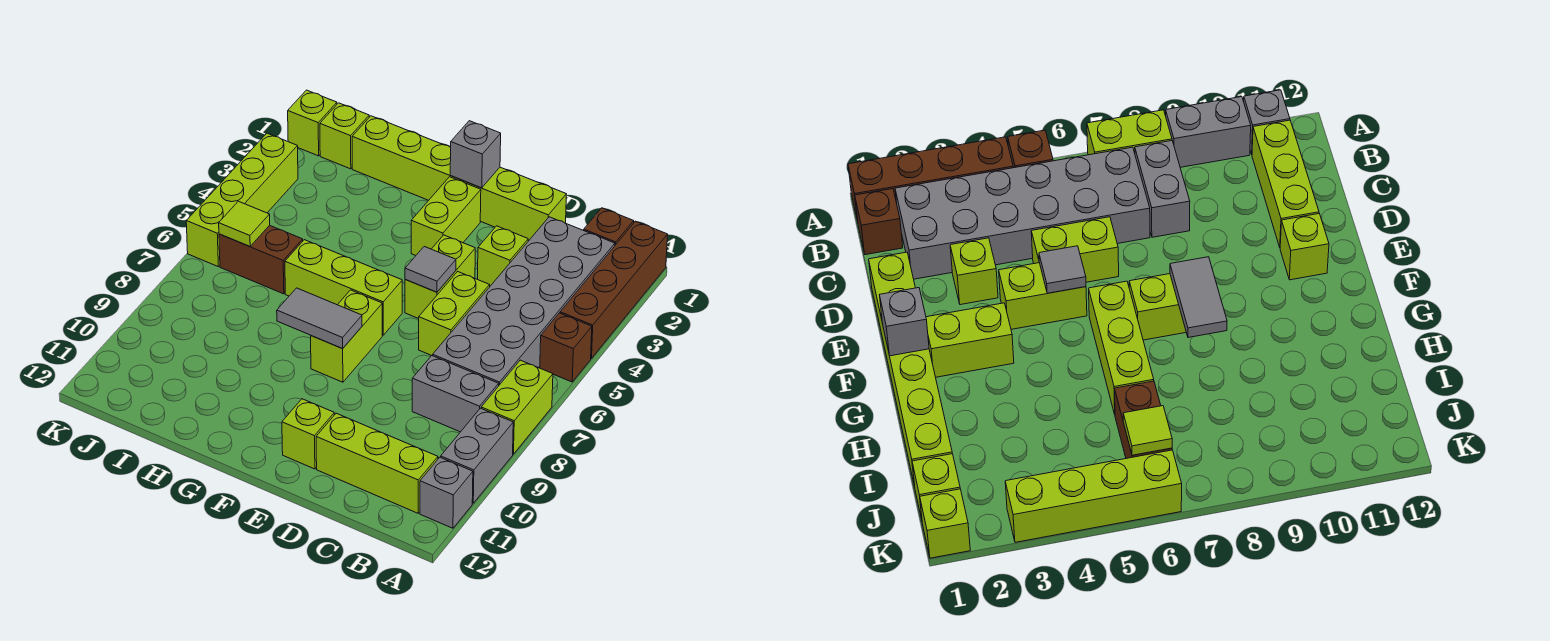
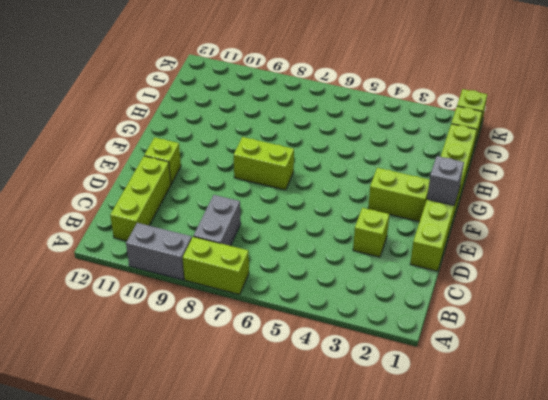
none -> brown brick A1:A4 level 1
none -> brown brick A5 level 1
none -> grey brick A11 level 1

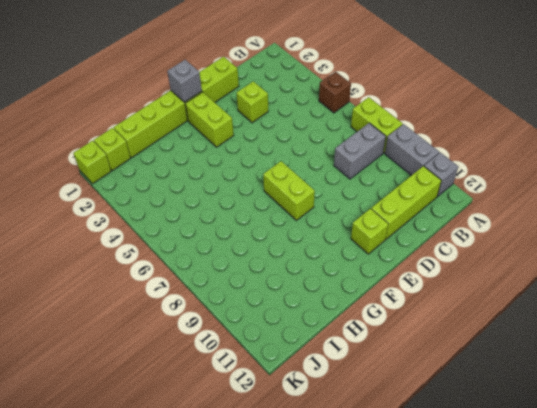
none -> brown brick A1:A4 level 1
none -> brown brick B1 level 1
none -> grey brick B2:C7 level 1

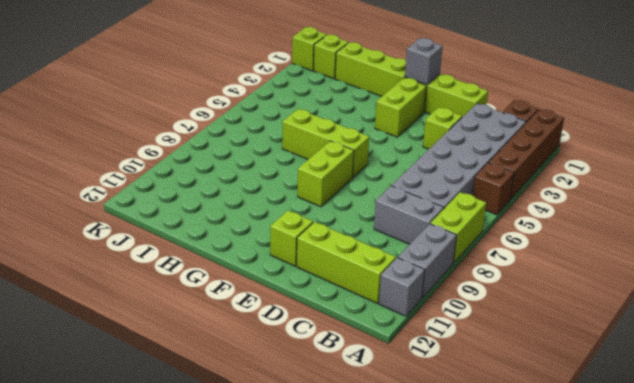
none -> lime brick D5:D6 level 1
none -> lime brick E4:E5 level 1
none -> brown brick I6:J6 level 1

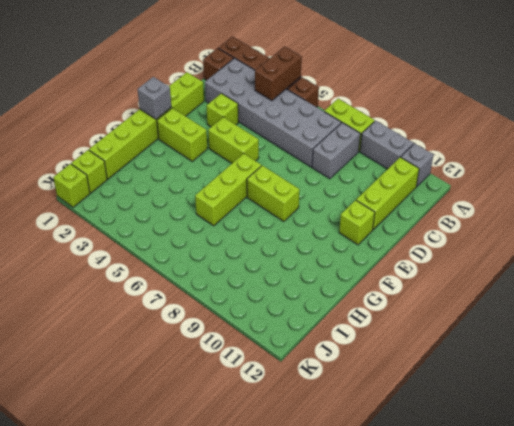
brown brick A4:B4 level 2 -> brown brick I6:J6 level 1
none -> lime brick D5:D6 level 1
none -> lime brick K3:K6 level 1
none -> grey tile E5 level 2

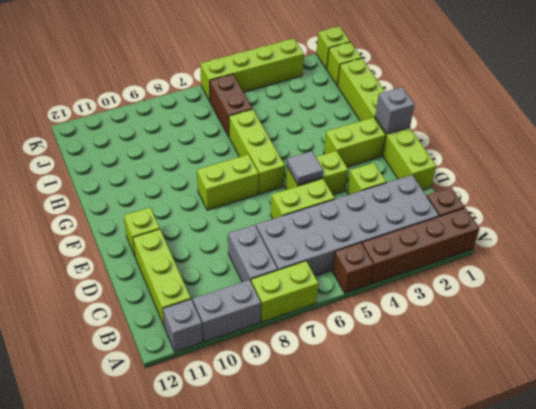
none -> grey tile F8:G8 level 2
none -> lime tile J6 level 2

